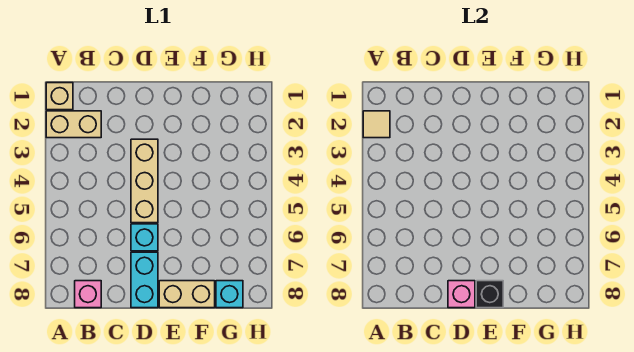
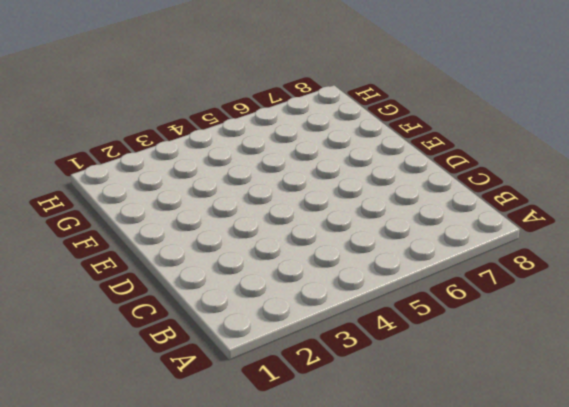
none -> tan brick A1 level 1
none -> tan brick A2:B2 level 1

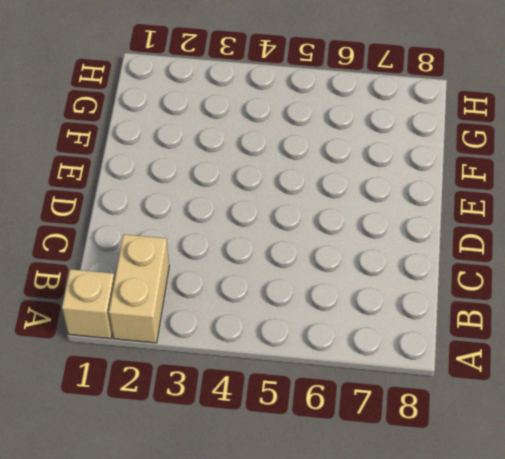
none -> pink brick B8 level 1
none -> tan brick D3:D5 level 1

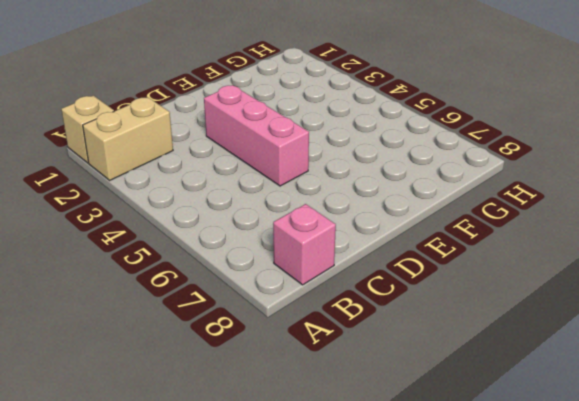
pink brick D3:D5 level 1 -> tan brick D3:D5 level 1
none -> cyan brick D6 level 1
none -> cyan brick D7:D8 level 1

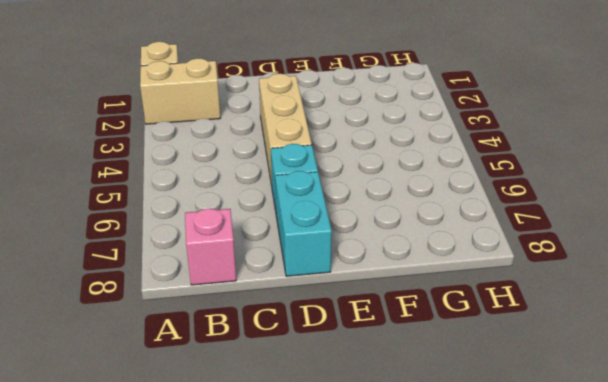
none -> tan brick E8:F8 level 1
none -> cyan brick G8 level 1

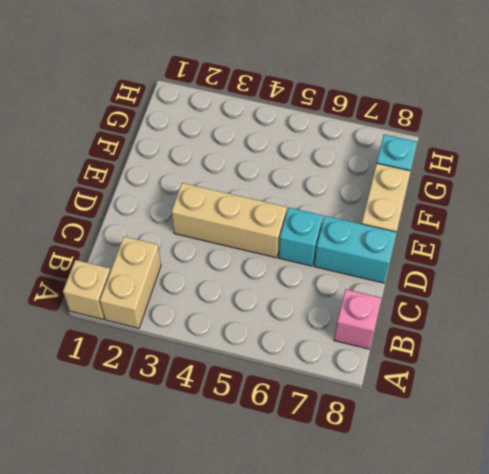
none -> tan tile A2 level 2
none -> pink brick D8 level 2

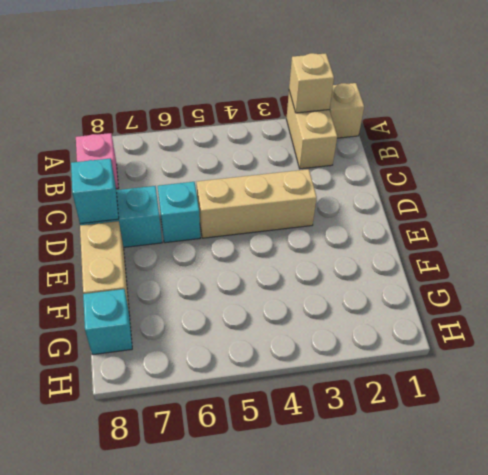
tan brick A2 level 2 -> tan tile A2 level 2
cyan brick D8 level 2 -> pink brick D8 level 2
none -> black brick E8 level 2

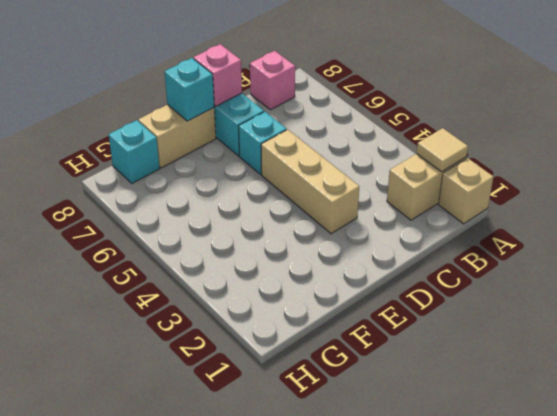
cyan brick E8 level 2 -> black brick E8 level 2

